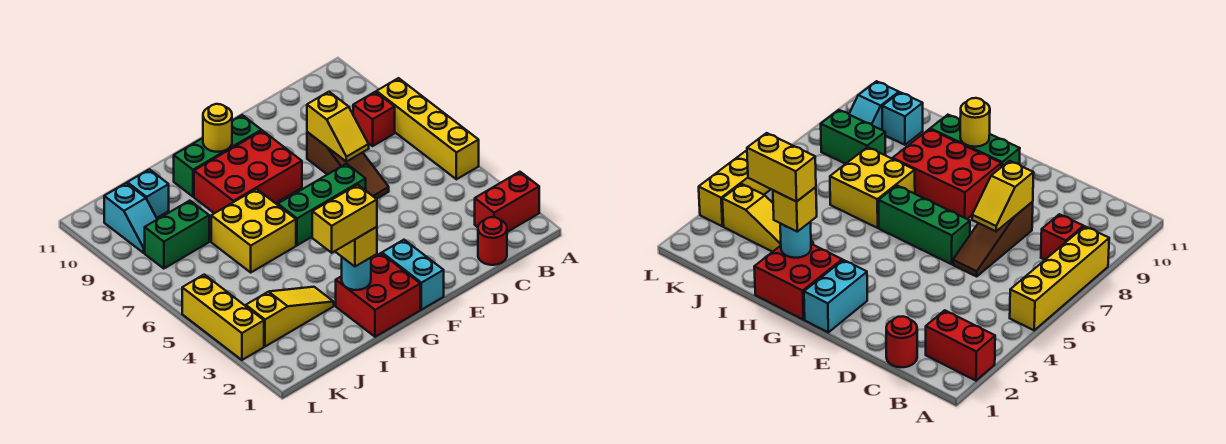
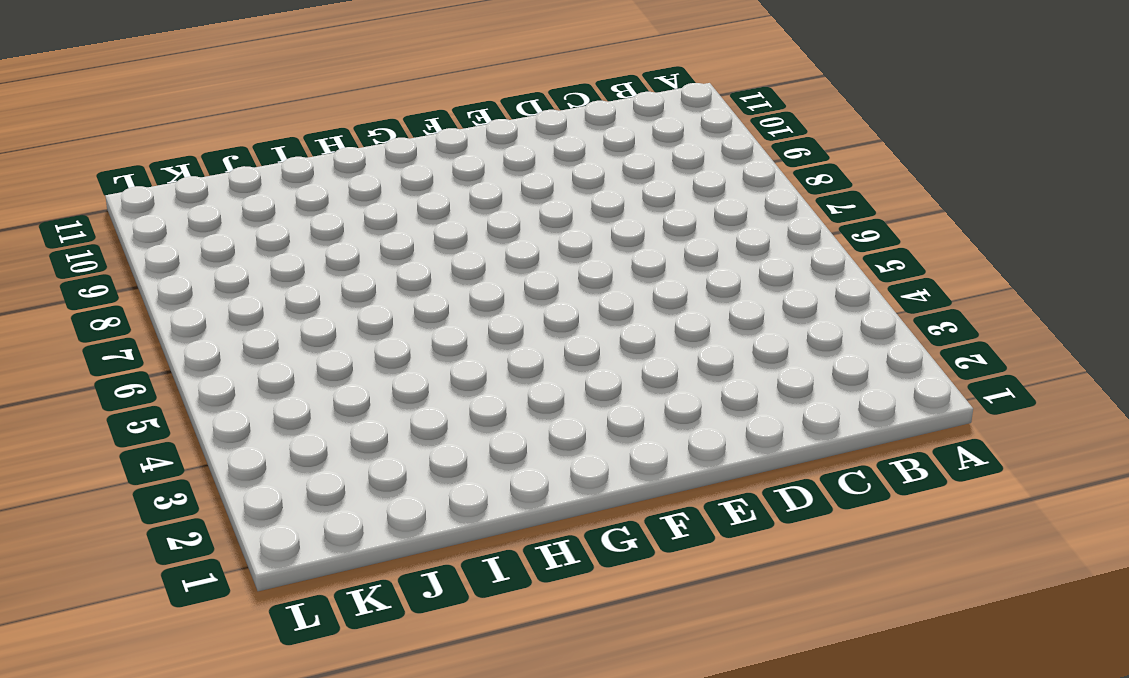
none -> red brick A2:B2 level 1
none -> yellow brick A5:A8 level 1
none -> red brick B8 level 1

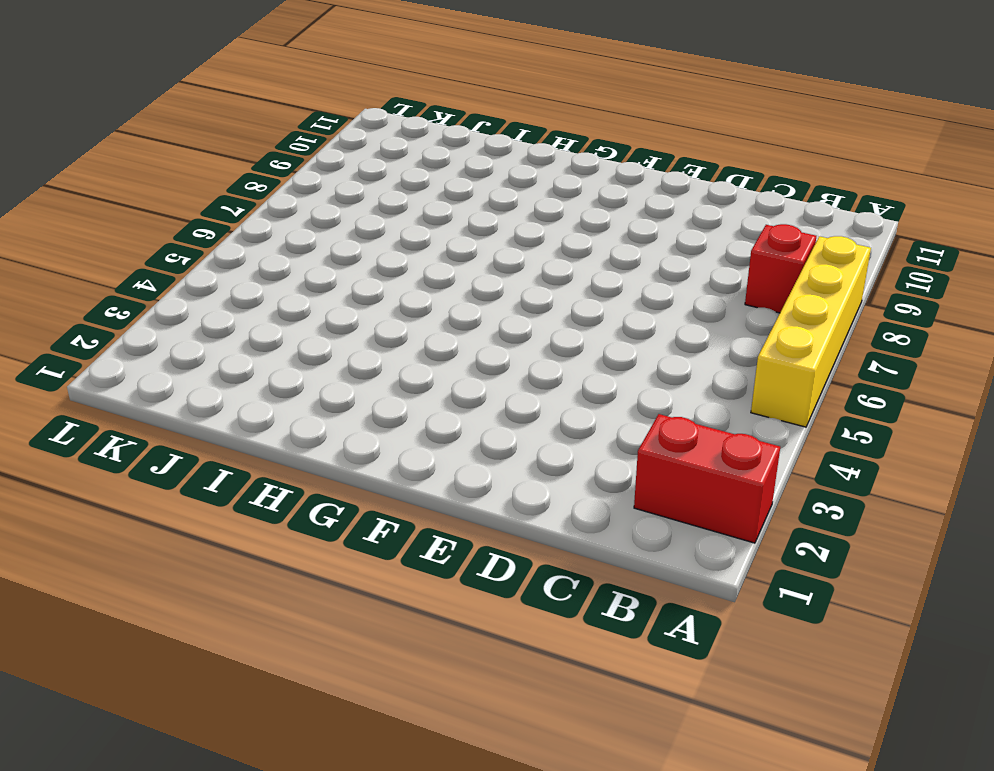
none -> red round brick C1 level 1
none -> brown slope D6:D8 level 1 top 8
none -> green brick E6:G6 level 1

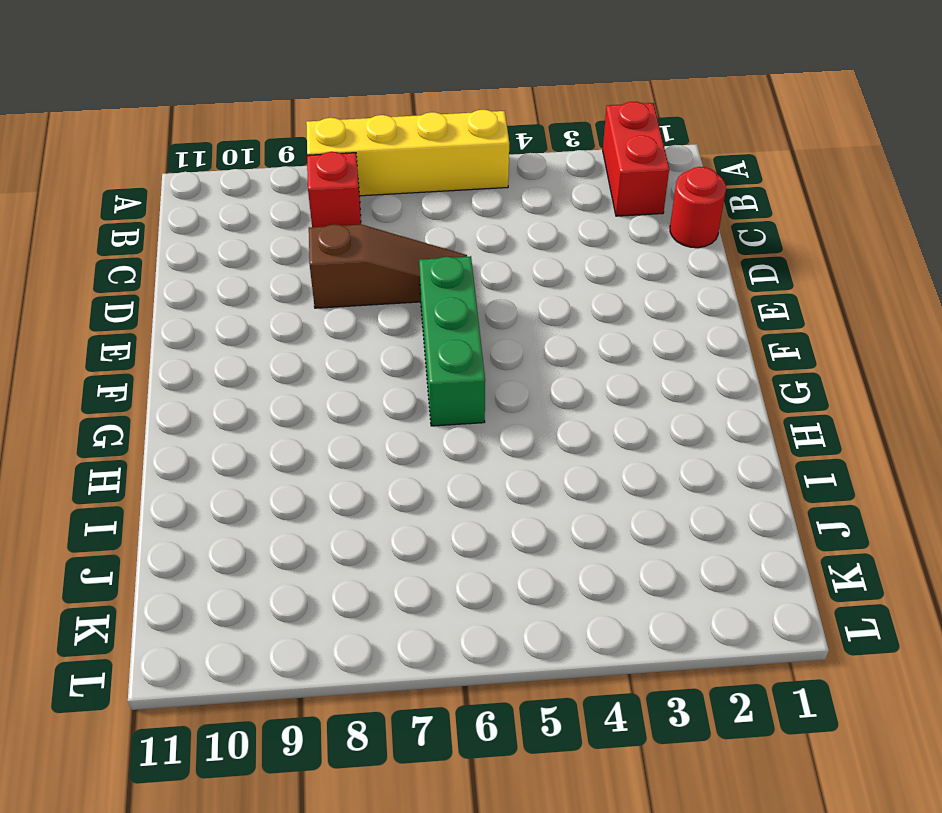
none -> cyan brick F1:F2 level 1
none -> red brick F8:H9 level 1
none -> green brick F10:H10 level 1

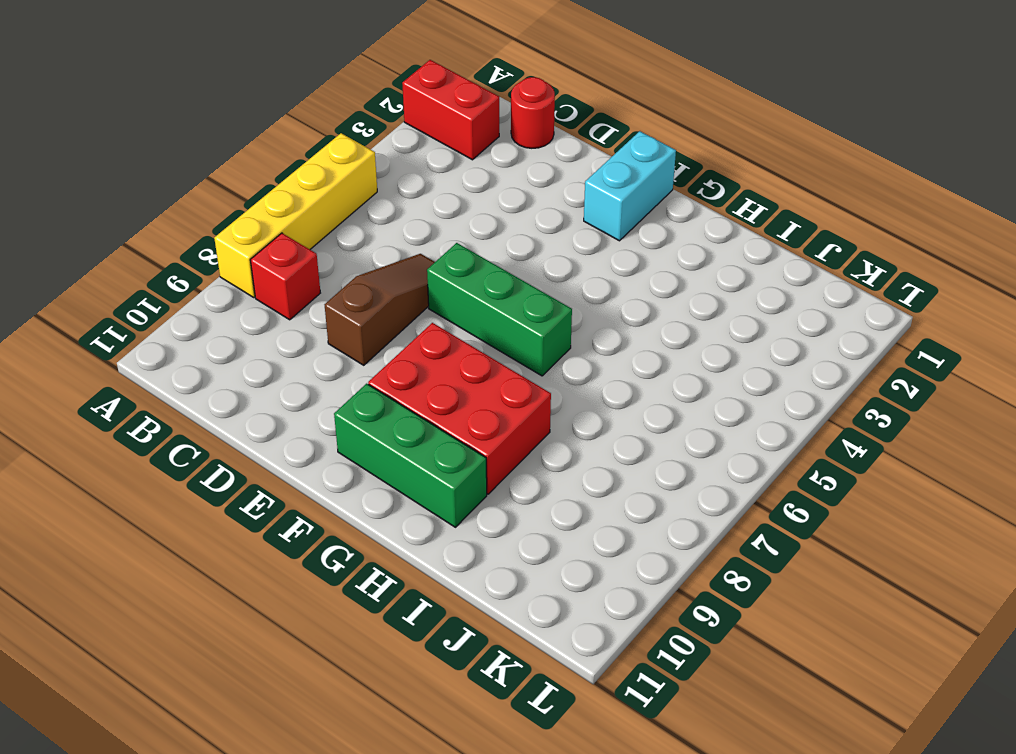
none -> red brick G1:H2 level 1
none -> yellow brick H6:I7 level 1
none -> yellow slope I3:K3 level 1 top K

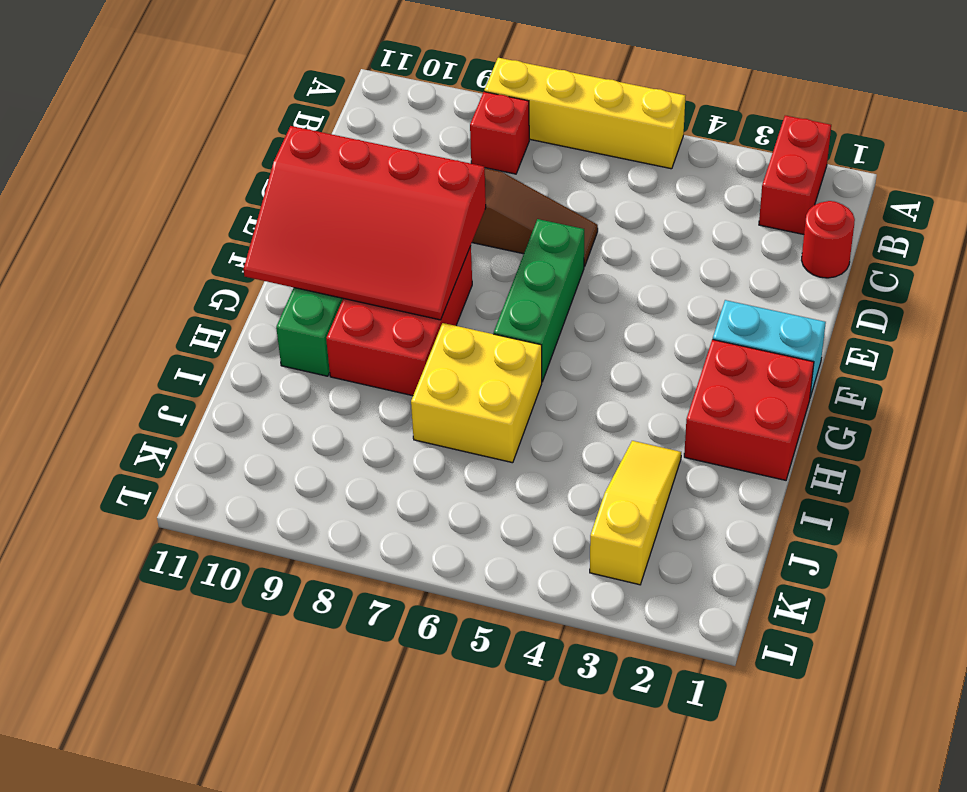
red slope E8:G11 level 2 top E -> yellow round brick G10 level 2
none -> green brick J8:K8 level 1
none -> cyan brick J10 level 1
none -> cyan slope K9:K10 level 1 top 10

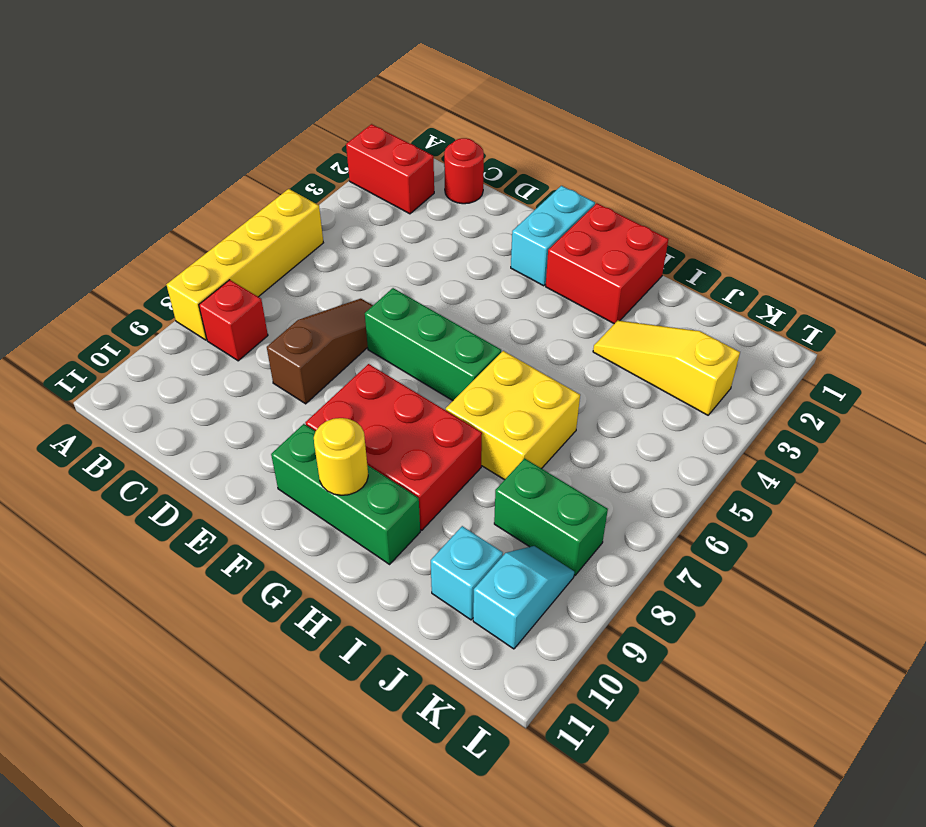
none -> yellow brick L3:L5 level 1
none -> yellow slope D7:D8 level 2 top 8
none -> cyan round brick H2 level 2

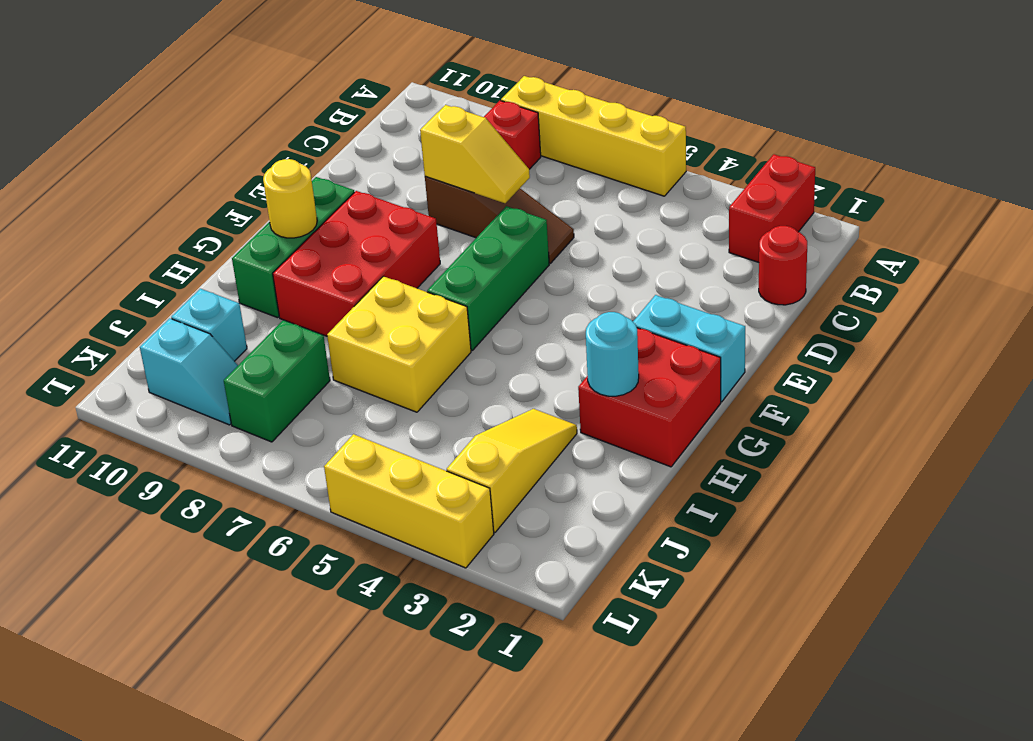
none -> yellow brick H2 level 3
none -> yellow brick H2:I2 level 4

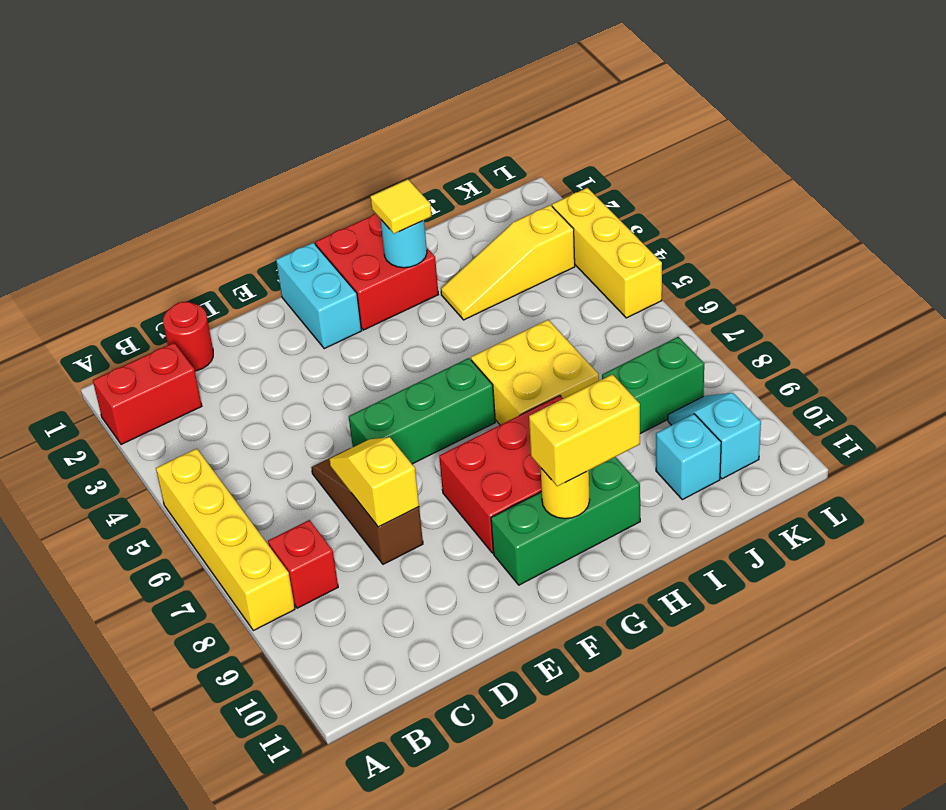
yellow brick G10:H10 level 3 -> yellow brick H2:I2 level 4
yellow tile H2 level 3 -> yellow brick H2 level 3

